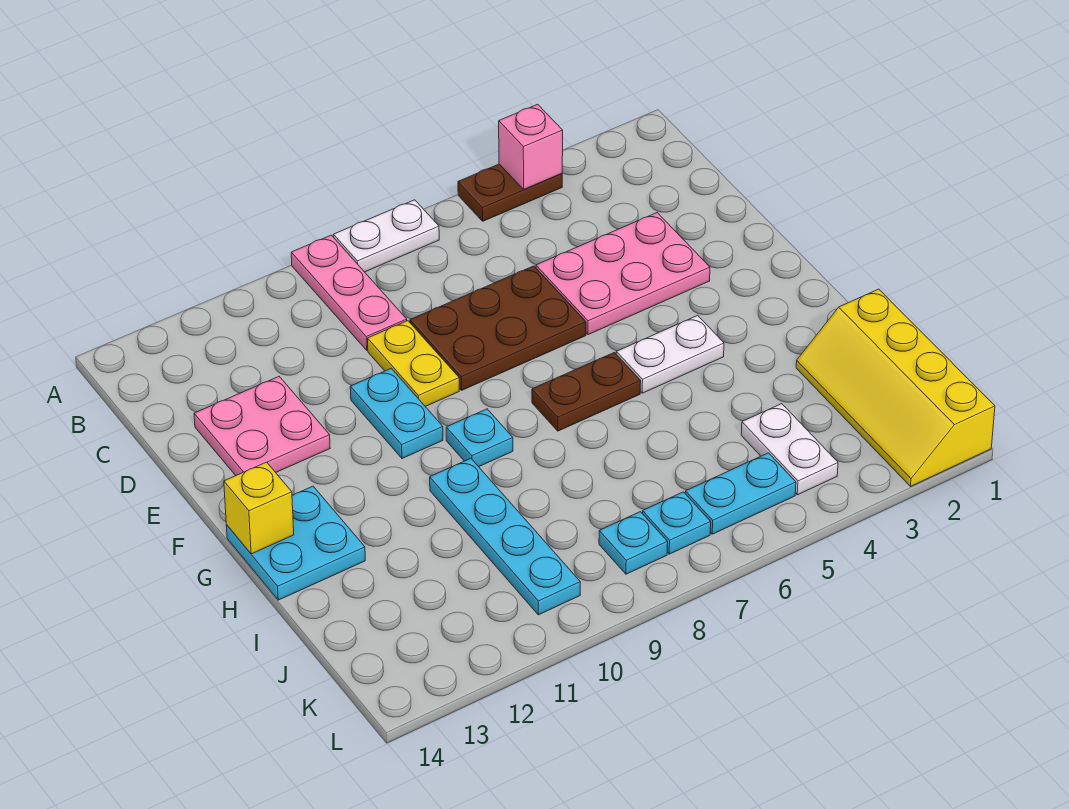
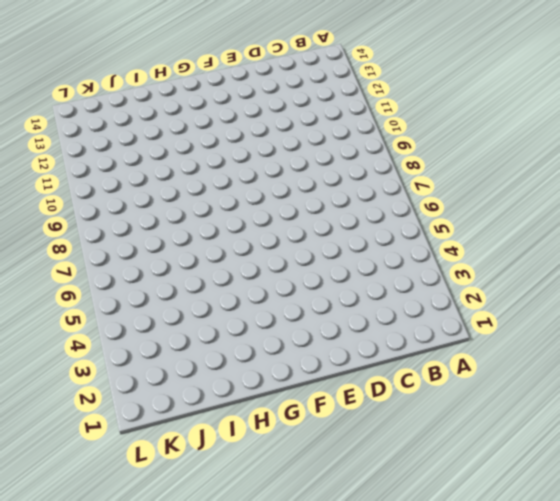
none -> brown plate A4:A5 level 1
none -> white plate A7:A8 level 1
none -> pink plate A9:C9 level 1

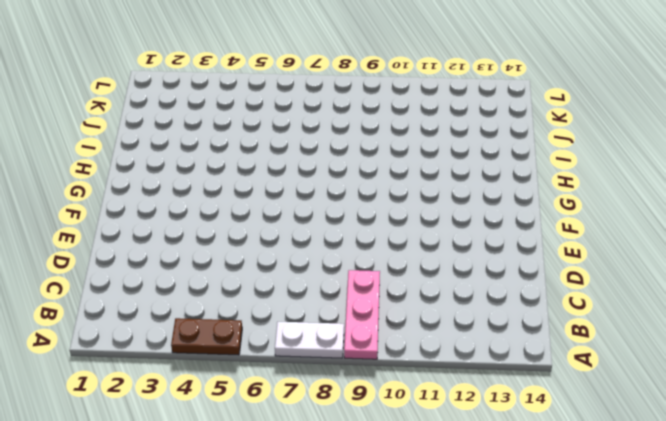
none -> pink plate D3:E5 level 1
none -> brown plate D6:E8 level 1
none -> yellow plate D9:E9 level 1

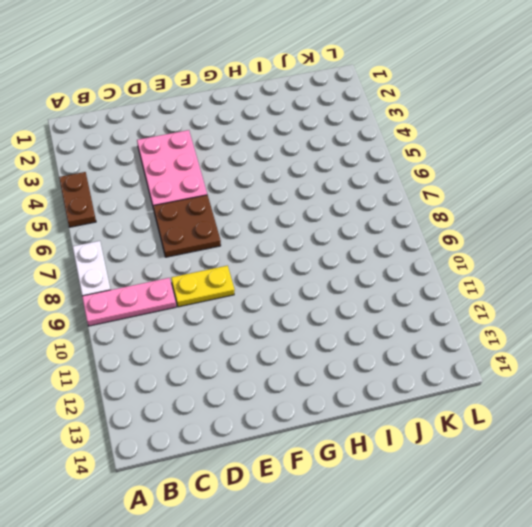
brown plate D6:E7 level 1 -> brown plate D6:E8 level 1
none -> pink plate D12:E13 level 1
none -> cyan plate E10:F10 level 1
none -> white plate G4:G5 level 1

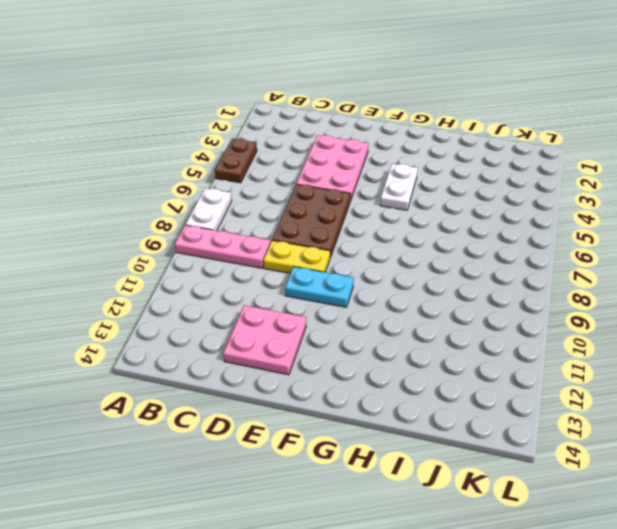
none -> brown plate G6:G7 level 1
none -> cyan plate G9 level 1
none -> cyan plate G13:H14 level 1

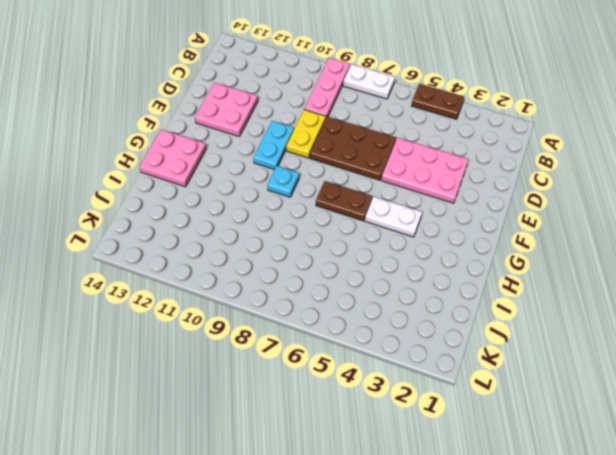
pink plate G13:H14 level 1 -> cyan plate G13:H14 level 1
none -> cyan plate H10:K10 level 1
none -> yellow slope I1:L2 level 1 top 1
none -> white plate J4:K4 level 1

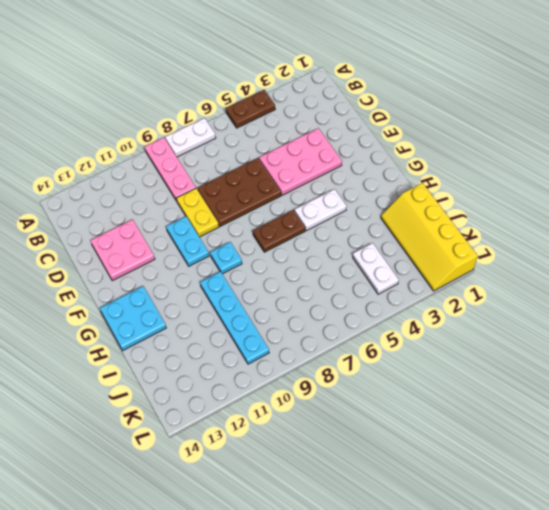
none -> cyan plate K5:K6 level 1
none -> cyan plate K7 level 1
none -> cyan plate K8 level 1

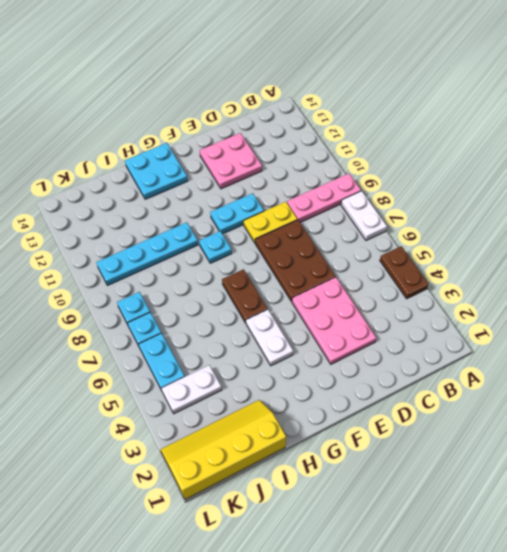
none -> pink brick A4 level 2
none -> yellow brick G14 level 2

